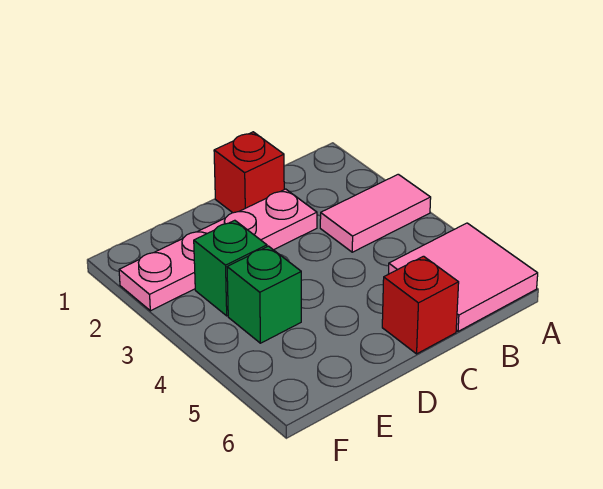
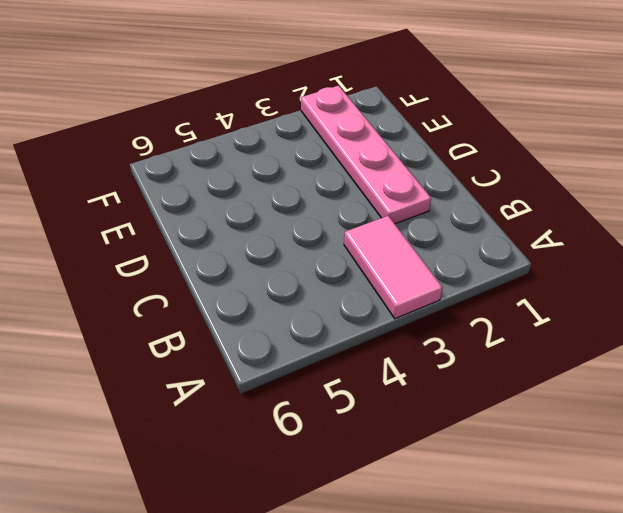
none -> pink tile A5:B6 level 1
none -> red brick C1 level 1

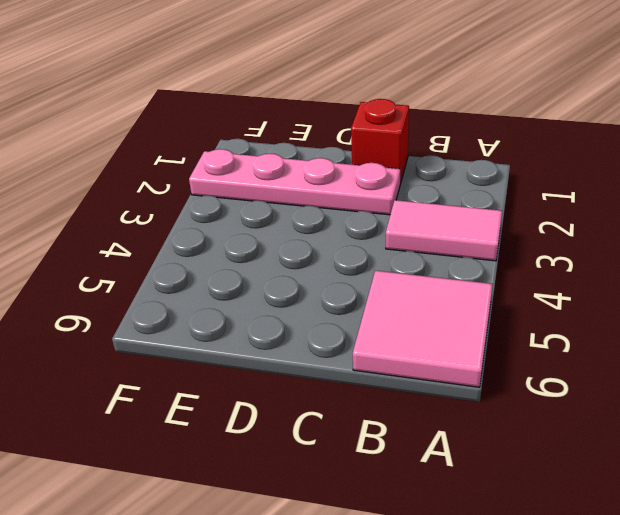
none -> red brick C6 level 1
none -> green brick E3 level 1

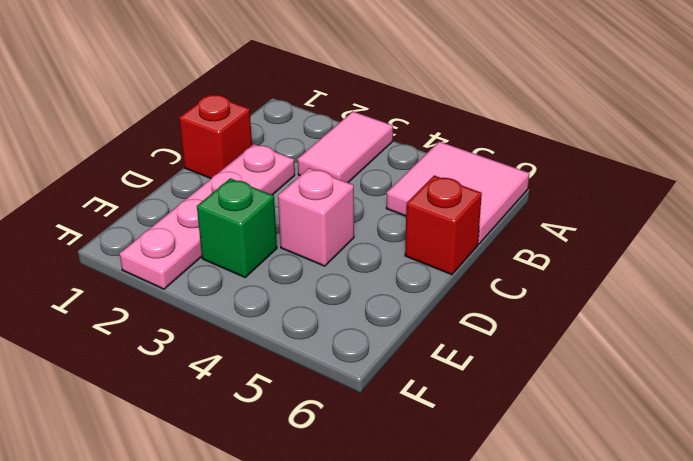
pink brick D4 level 1 -> none
none -> green brick E4 level 1

